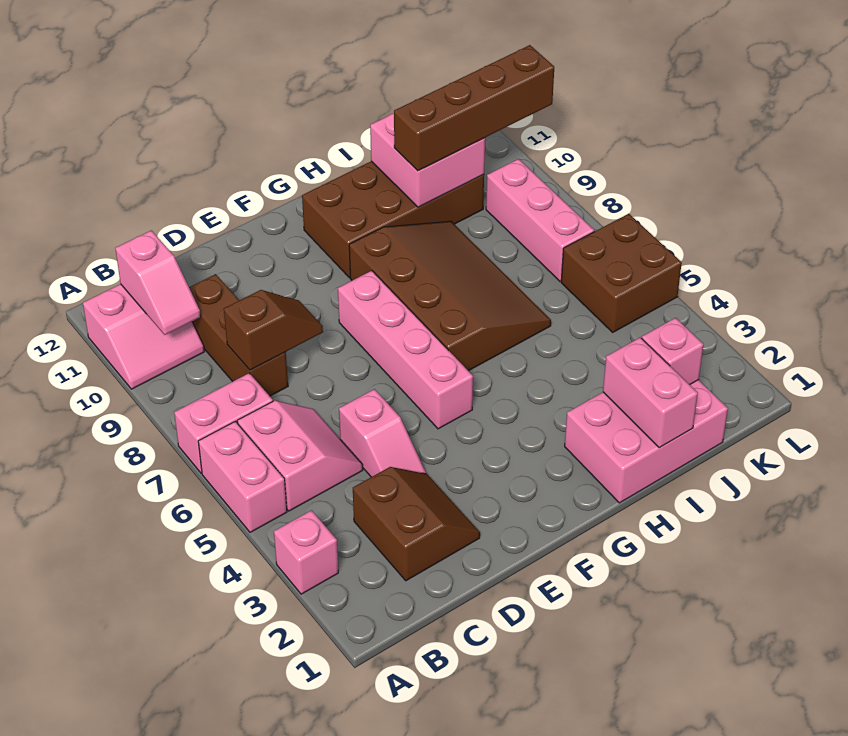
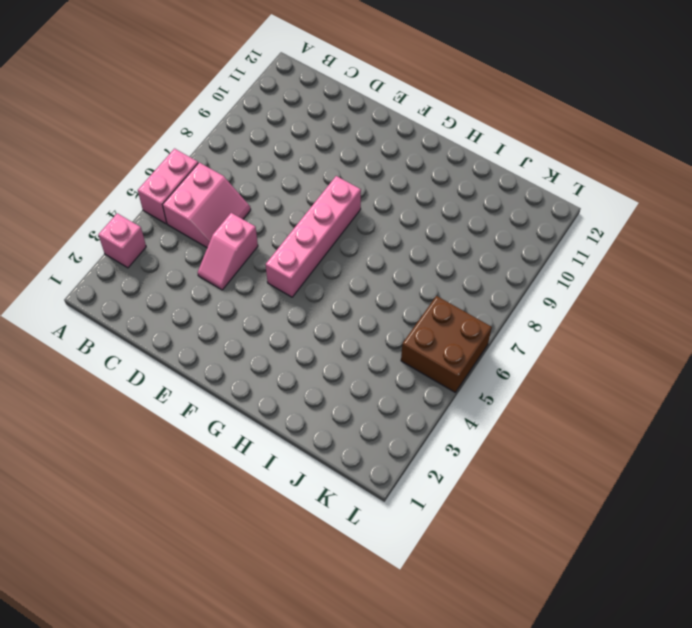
none -> pink brick A7:B7 level 1
none -> pink slope A10:B11 level 1 top 11
none -> brown slope C2:D3 level 1 top C

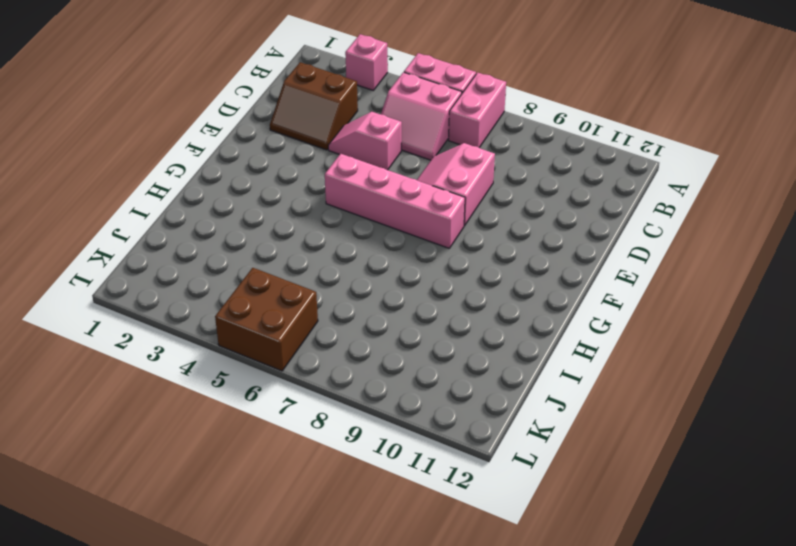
pink slope D7:E8 level 1 top 8 -> pink slope A10:B11 level 1 top 11
none -> brown brick C8:C10 level 1
none -> brown slope G6:I9 level 1 top G
none -> brown brick G10:J11 level 1

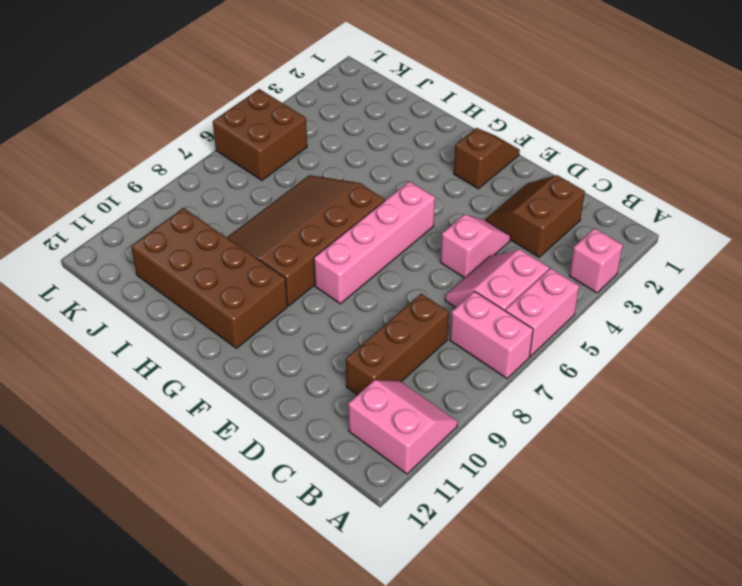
brown slope F1:F2 level 1 top 2 -> brown slope C8:D8 level 2 top C
none -> pink brick H1:J2 level 1
none -> pink brick K7:K9 level 1
none -> pink slope B10:B11 level 2 top 11

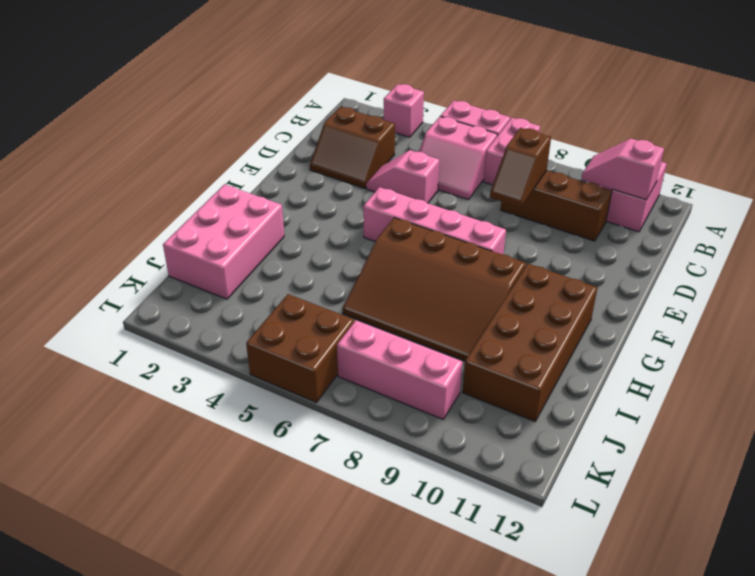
none -> pink brick I1:I2 level 2
none -> pink brick I10:J11 level 2
none -> pink brick J2 level 2

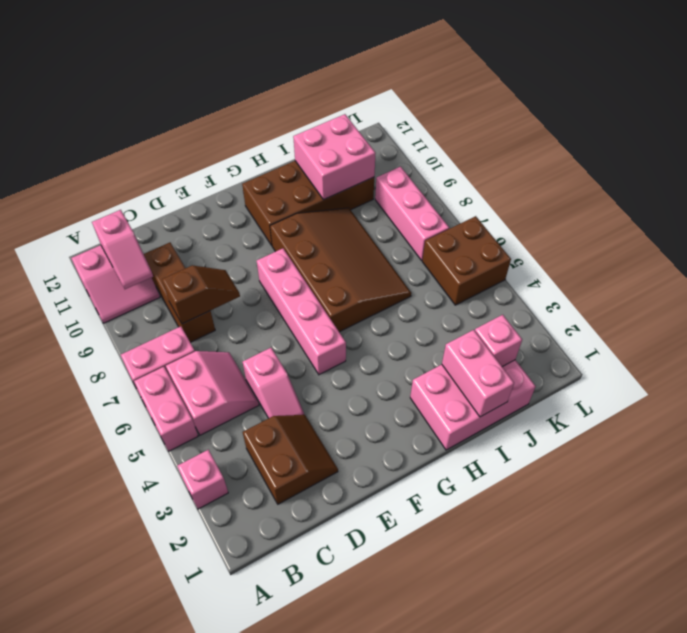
none -> brown brick I10:L10 level 3

